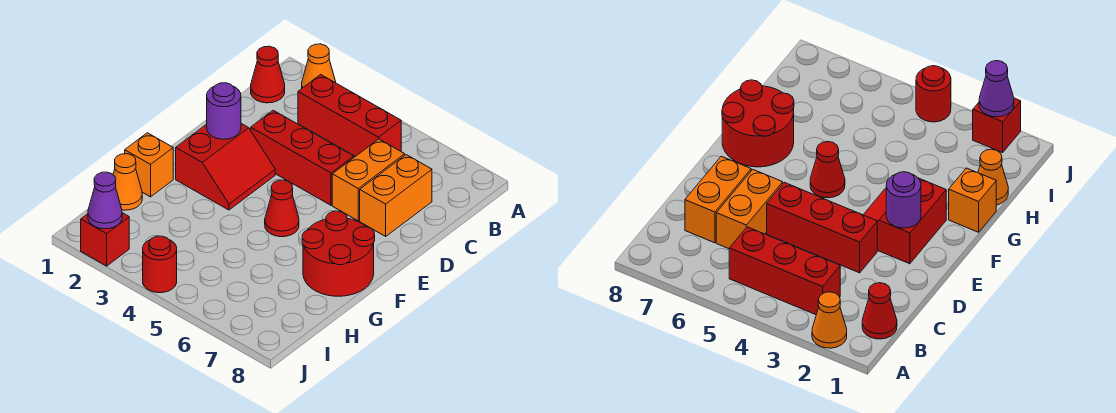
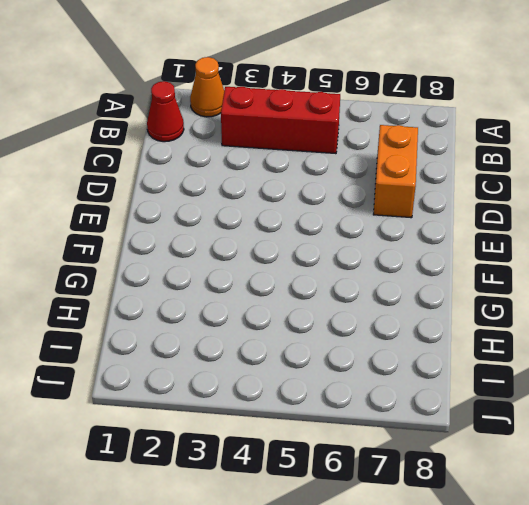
none -> orange brick C6:D6 level 1
none -> red brick D3:D5 level 1
none -> red slope E2:F3 level 1 top 2

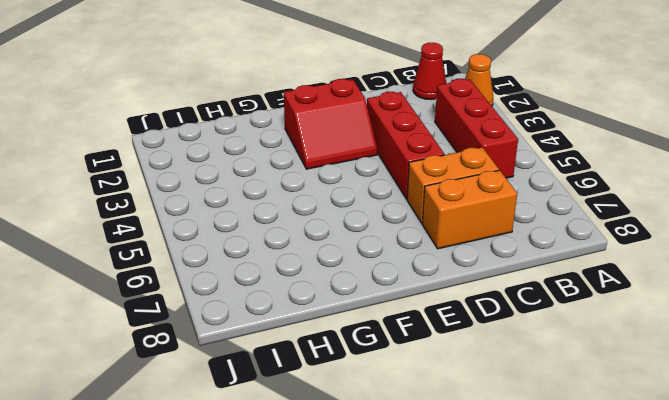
none -> red cone F5 level 1
none -> red round brick F7:G8 level 1
none -> orange brick G1 level 1

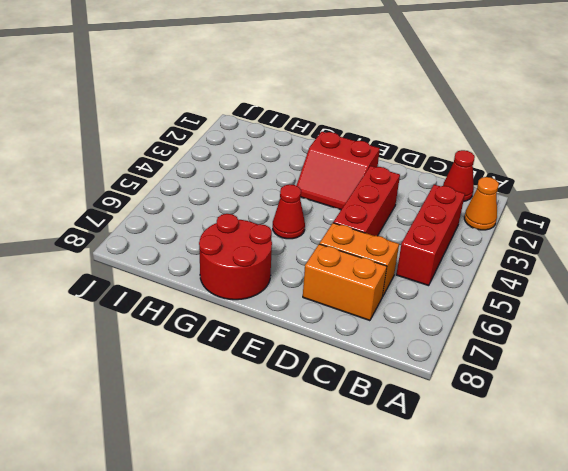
none -> orange brick G1 level 1
none -> orange cone H1 level 1
none -> red brick J2 level 1

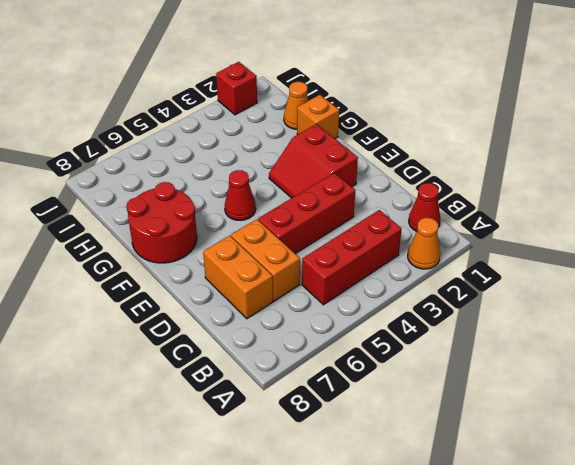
none -> red round brick J4 level 1
none -> purple round brick E2 level 2
none -> purple cone J2 level 2

